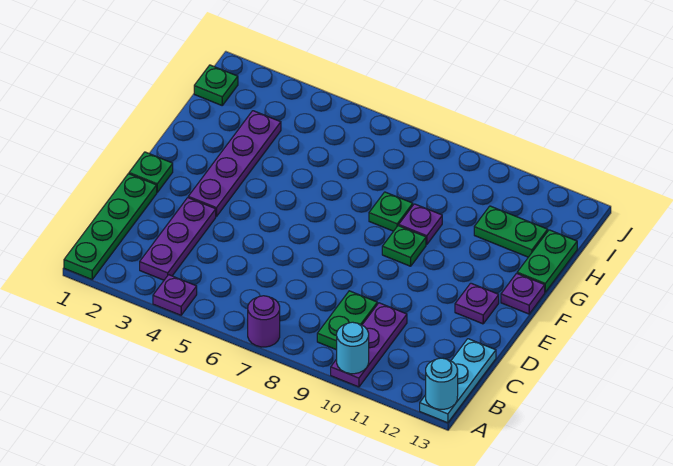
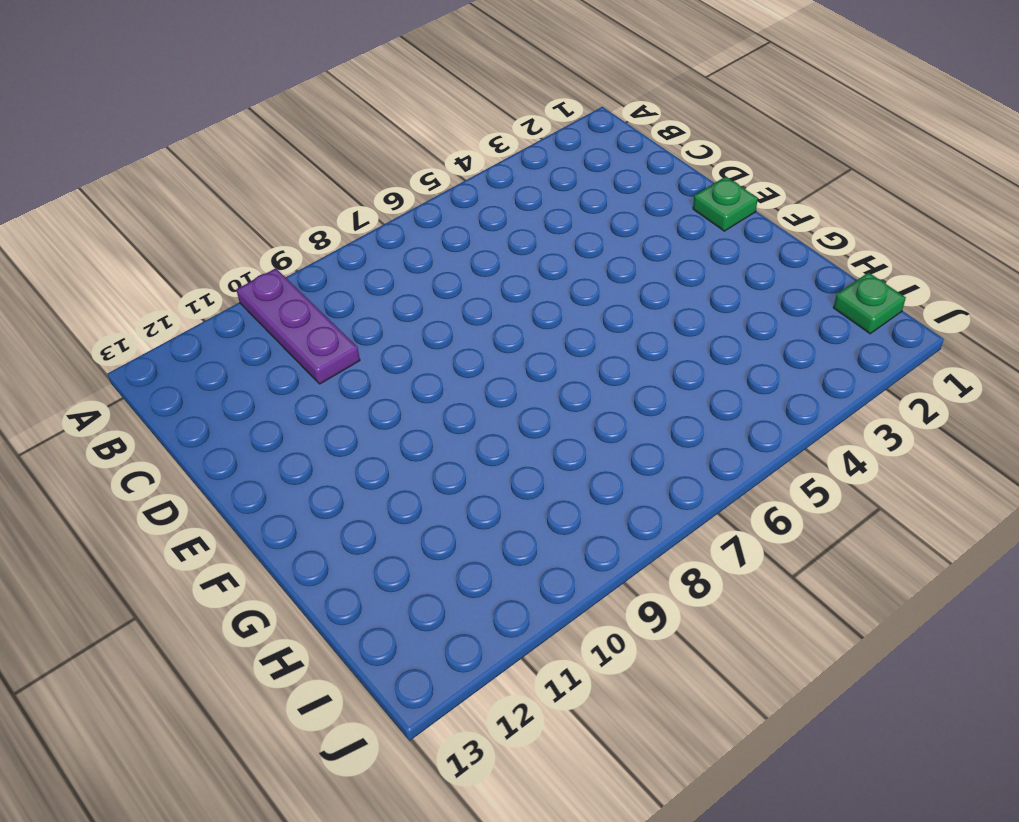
none -> green plate A1:D1 level 1
none -> purple plate A4 level 1
none -> purple round brick A7 level 1

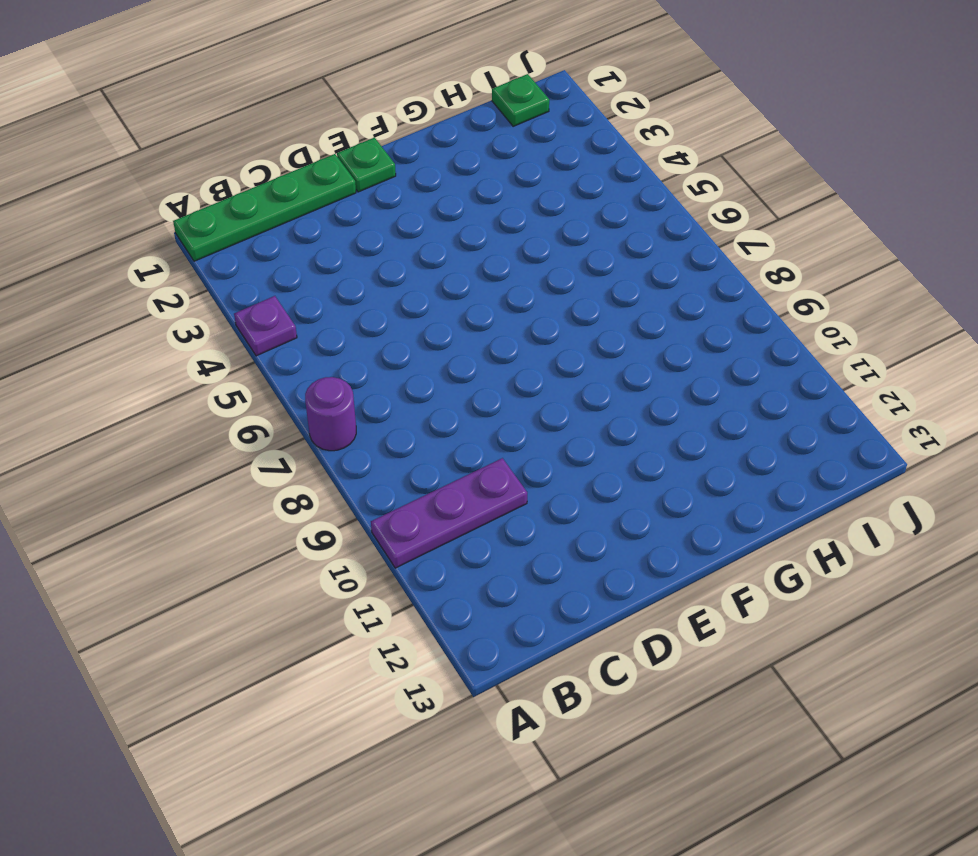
none -> cyan plate A13:C13 level 1
none -> purple plate B3:D3 level 1
none -> green plate B9:C9 level 1

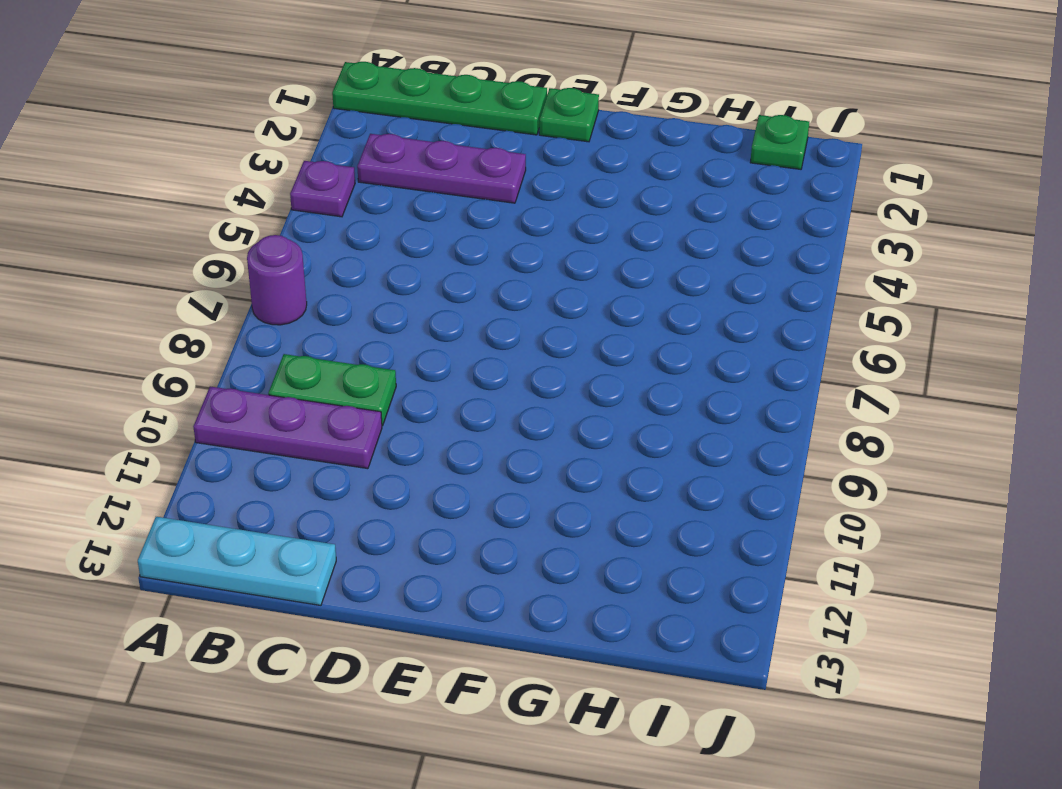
none -> purple plate E3:H3 level 1
none -> purple plate E12 level 1
none -> green plate F9 level 1

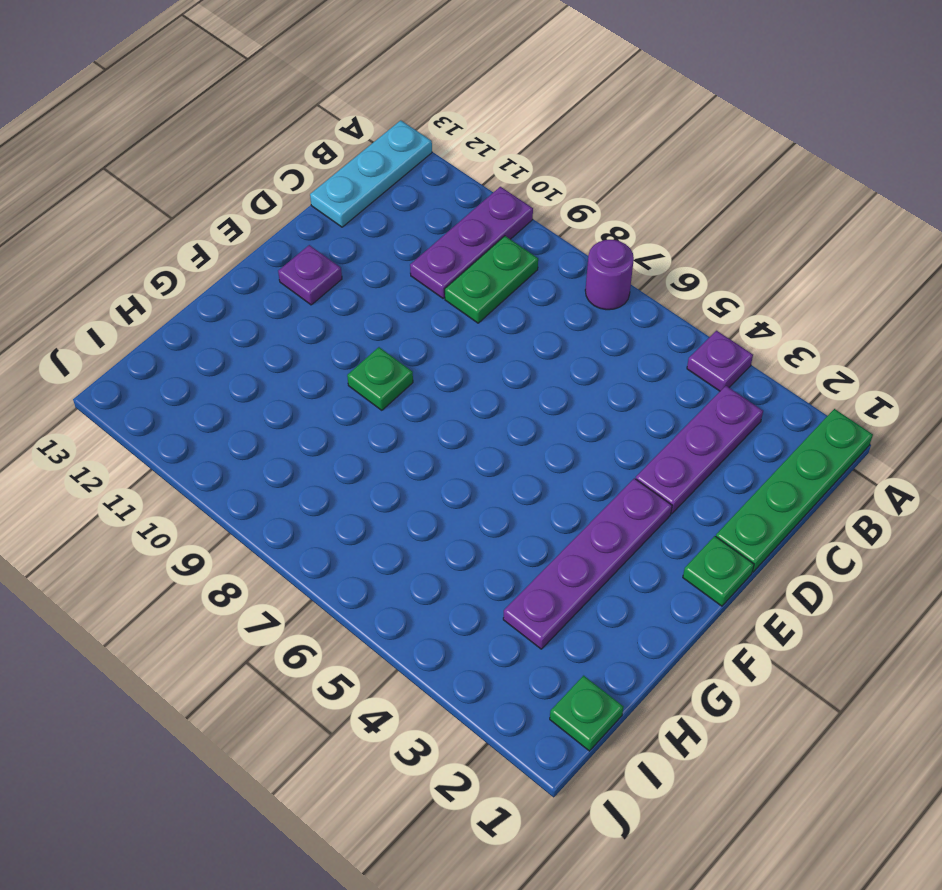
none -> purple plate F13 level 1
none -> green plate G8 level 1
none -> purple plate G9 level 1

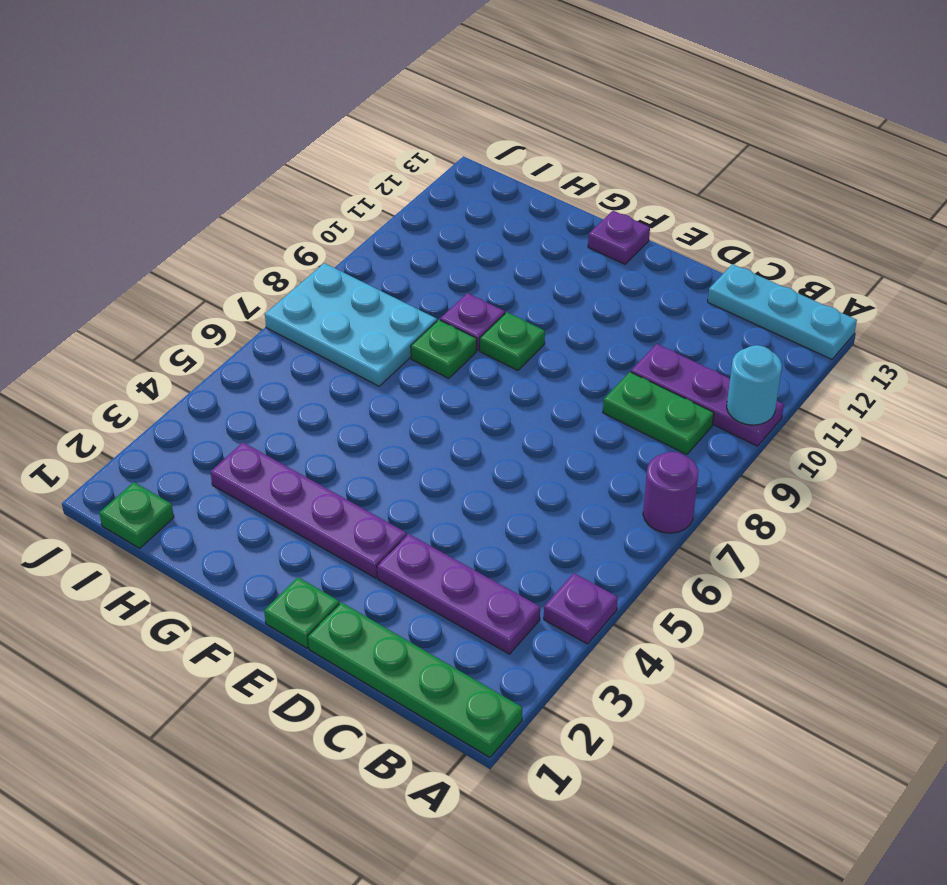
cyan plate H7:J8 level 1 -> none
none -> purple plate E12 level 1
none -> green plate G13:H13 level 1
none -> green plate H11:H12 level 1

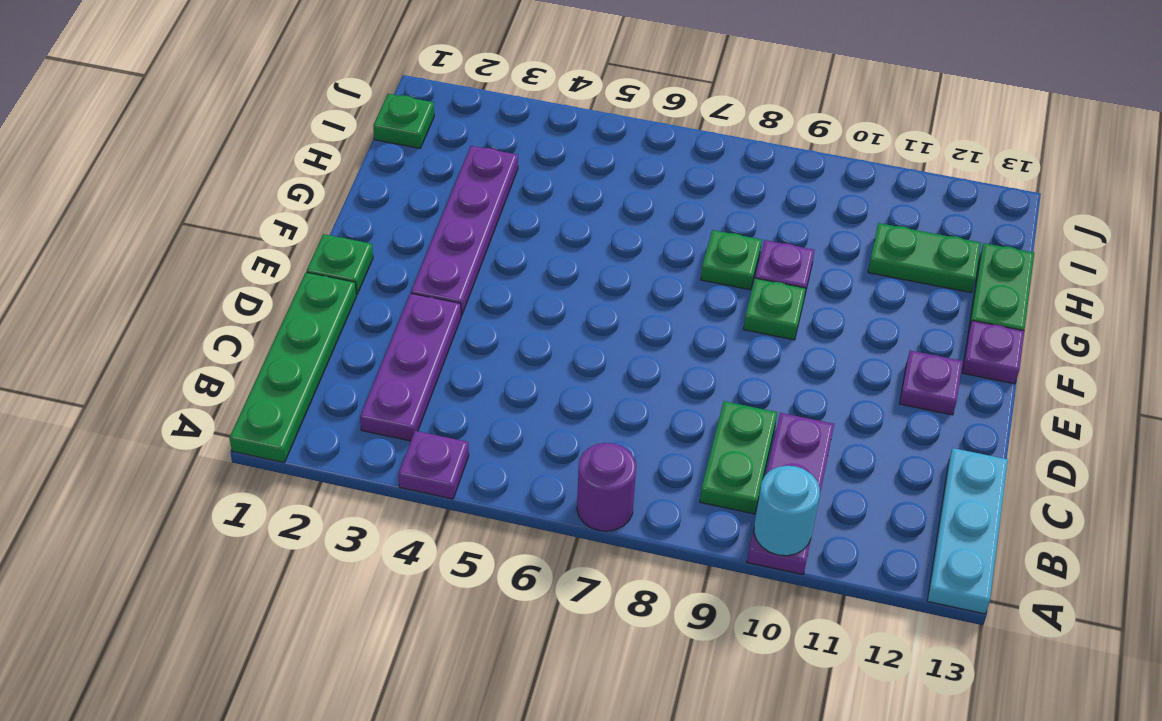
none -> cyan round brick A13 level 2

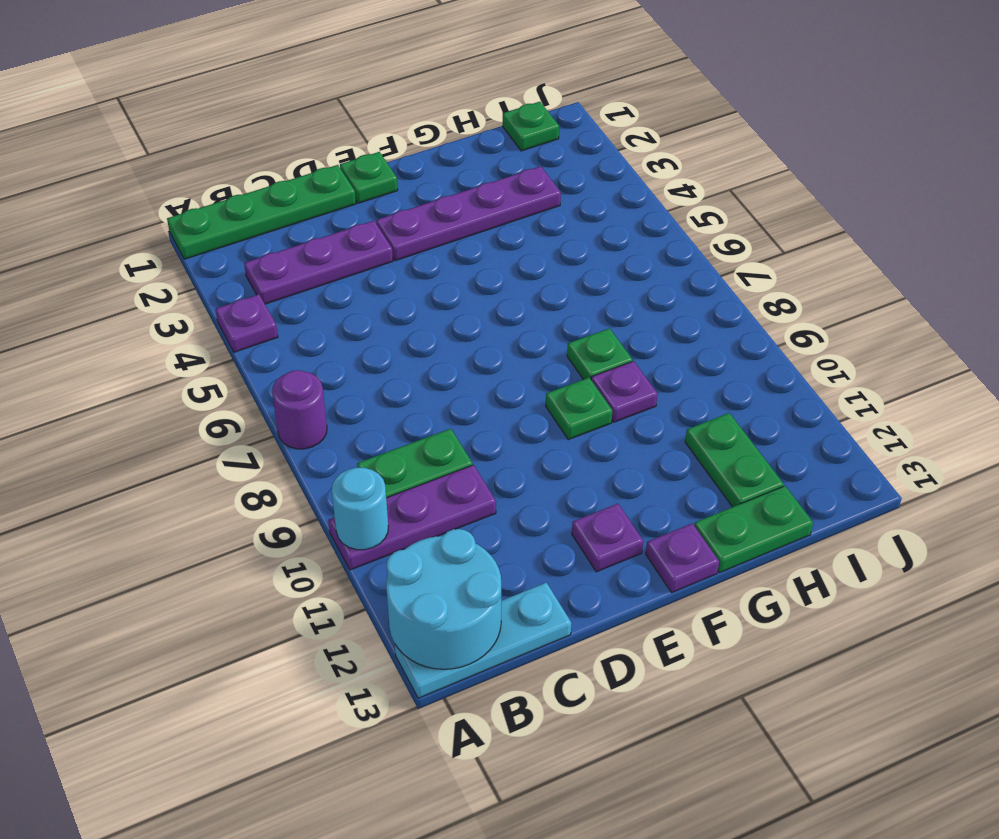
cyan round brick A12:B13 level 2 -> cyan round brick A13 level 2

